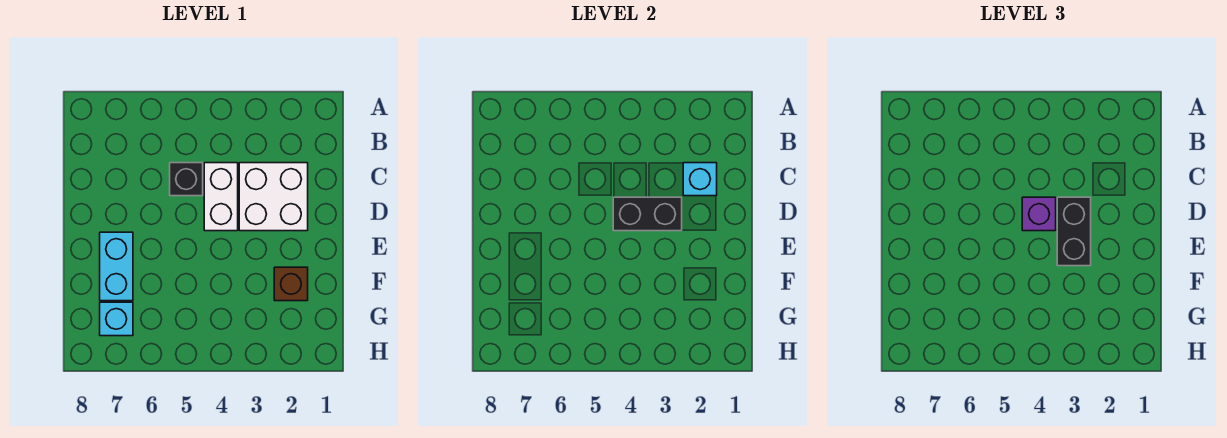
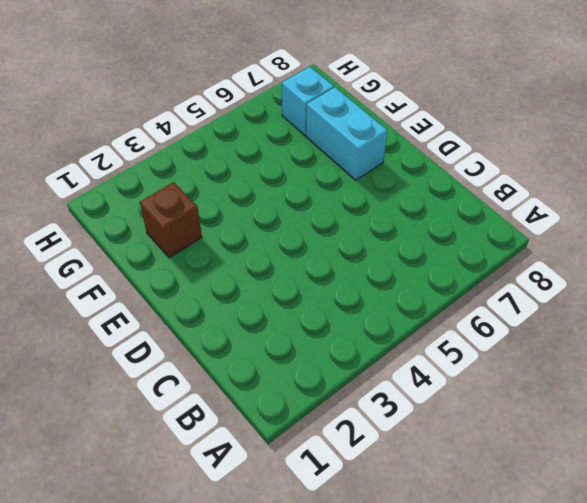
none -> white brick C2:D3 level 1
none -> white brick C4:D4 level 1

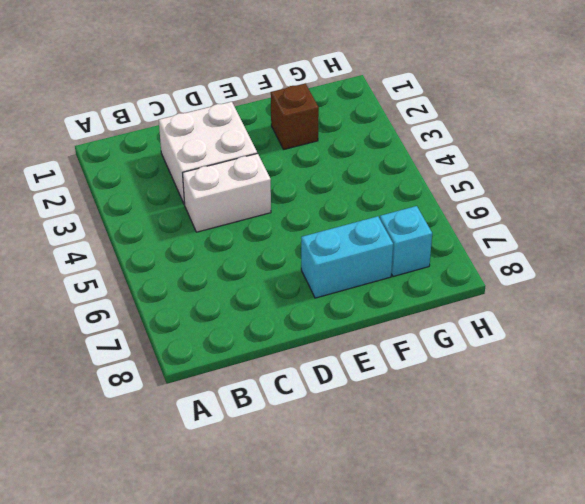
none -> black brick C5 level 1
none -> cyan brick C2 level 2

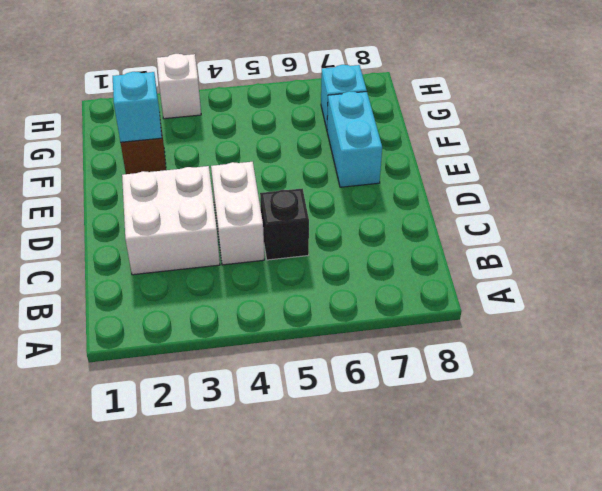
cyan brick F2 level 2 -> cyan brick C2 level 2
white brick H3 level 1 -> none
none -> black brick D3:D4 level 2
none -> black brick D3:E3 level 3

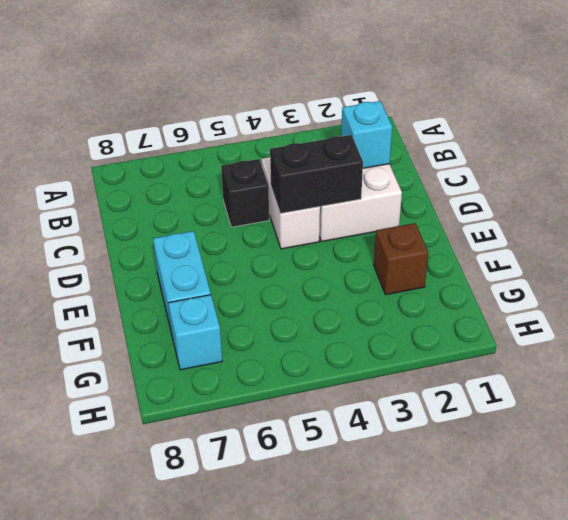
none -> black brick D3:E3 level 3
none -> purple brick D4 level 3

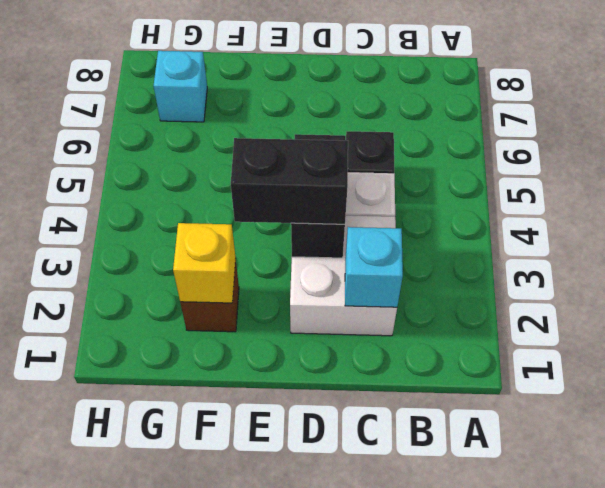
yellow brick F2 level 2 -> none
none -> cyan brick E7:F7 level 1
none -> purple brick D4 level 3

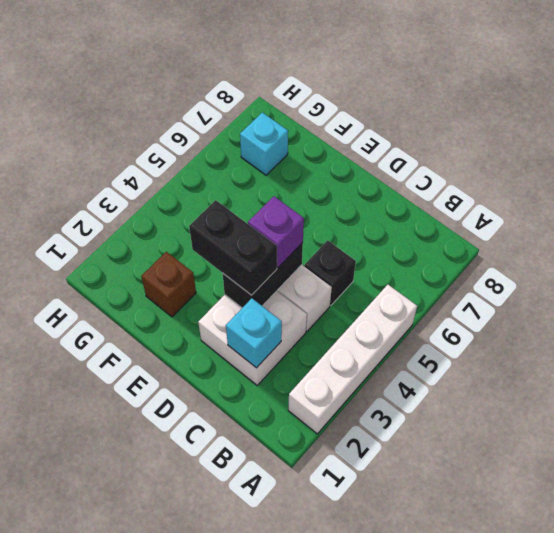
white brick A2:A5 level 1 -> none
none -> cyan brick E7:F7 level 1

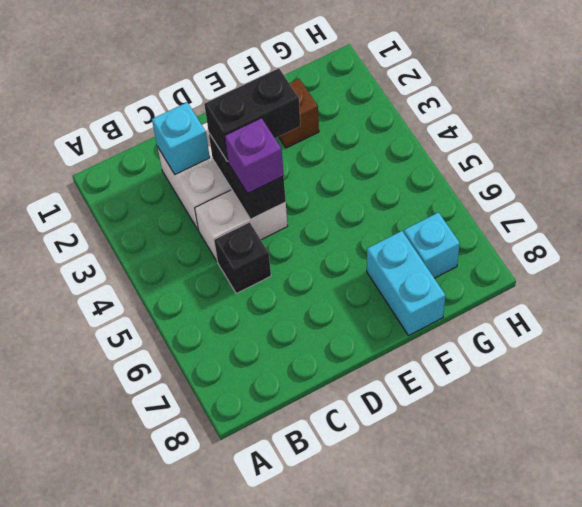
cyan brick F7:F8 level 1 -> cyan brick E7:F7 level 1

